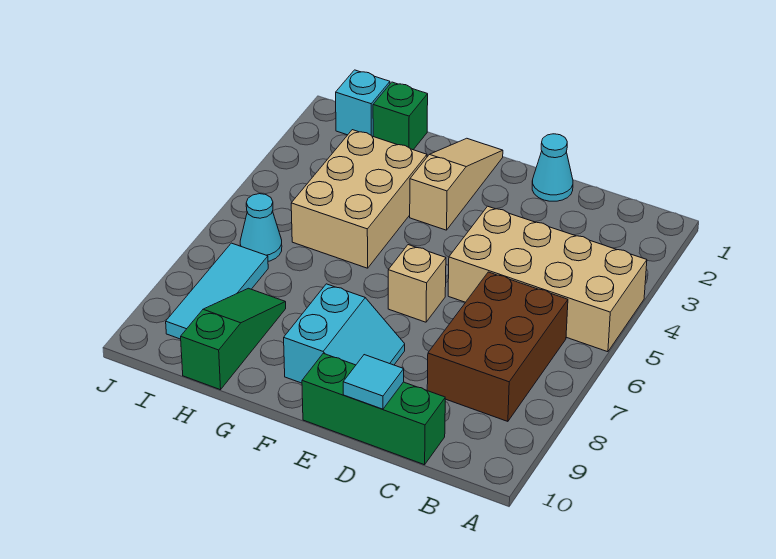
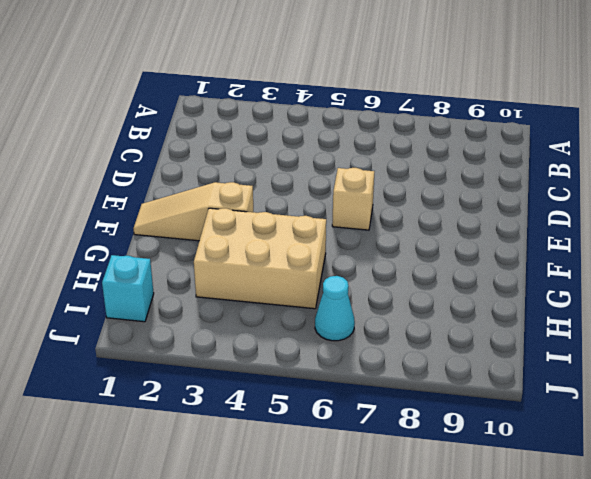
none -> tan brick A4:D5 level 1
none -> brown brick B6:C8 level 1
none -> green brick C10:E10 level 1

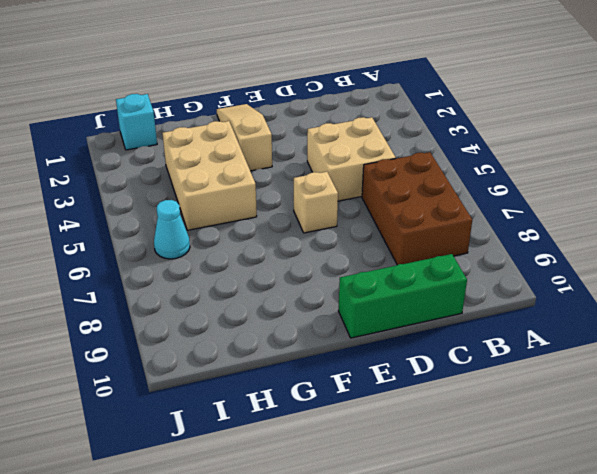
tan brick C4:D5 level 1 -> tan brick A4:D5 level 1
none -> cyan cone D1 level 1
none -> cyan slope E8:F9 level 1 top F
none -> green brick H1 level 1

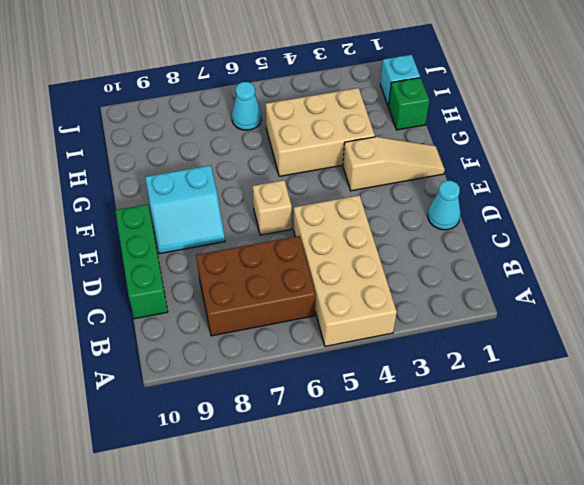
none -> green slope H8:H10 level 1 top 10
none -> cyan tile I7:I9 level 1
none -> cyan tile D10 level 2

